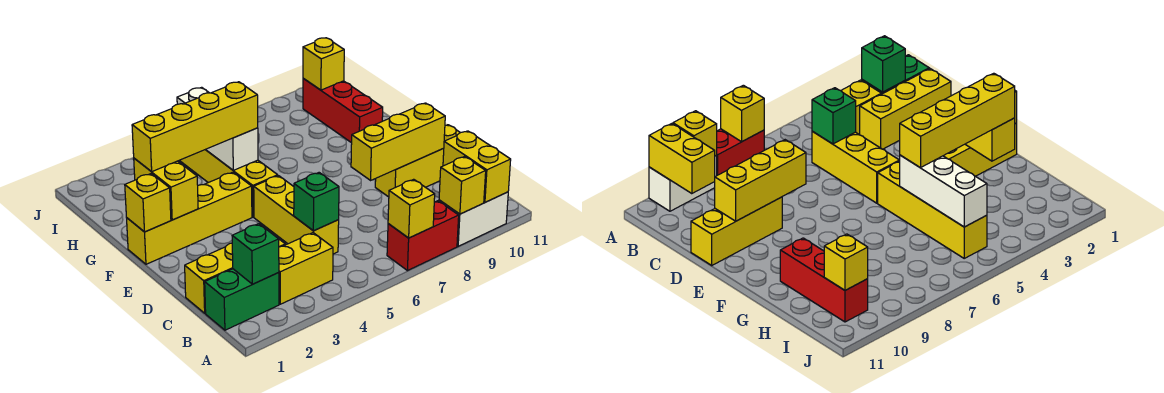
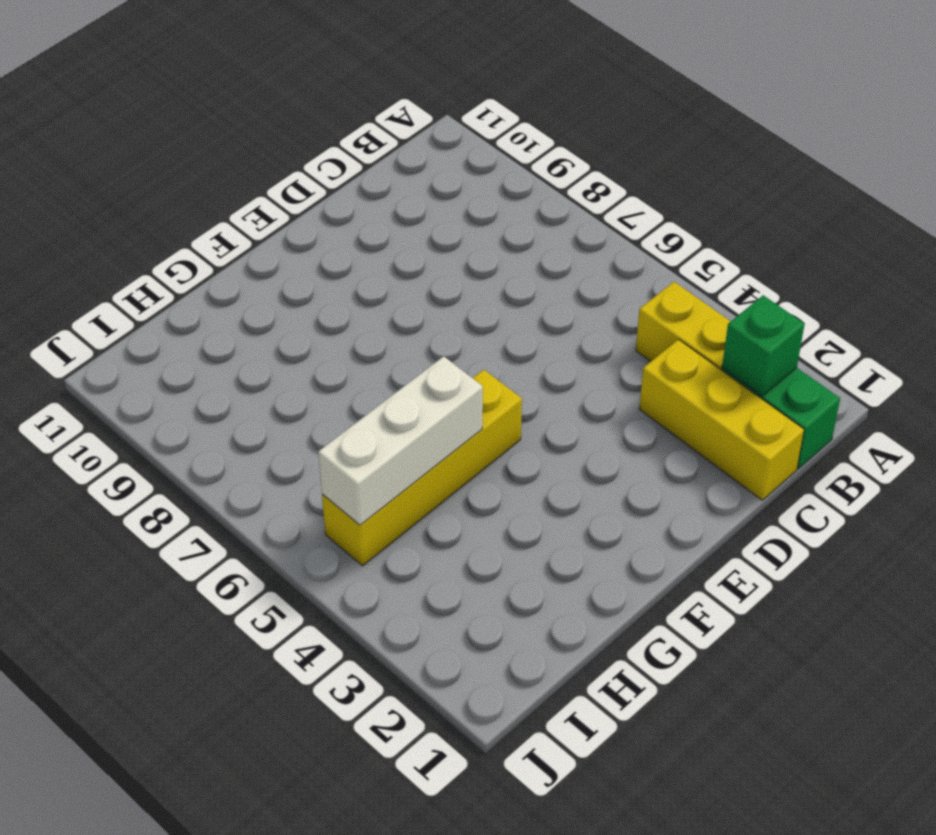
none -> red brick A7:A8 level 1
none -> white brick A9:A10 level 1
none -> yellow brick C5:E5 level 1

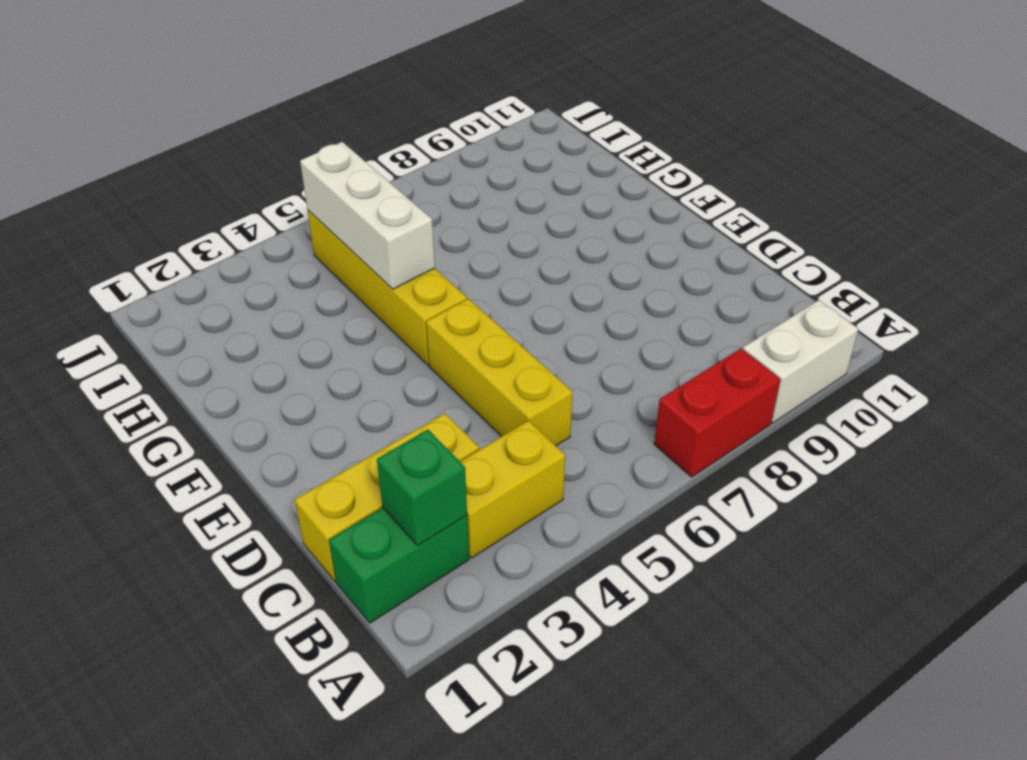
none -> yellow brick D9:D11 level 1
none -> yellow brick F1:F4 level 1
none -> red brick G10:I10 level 1

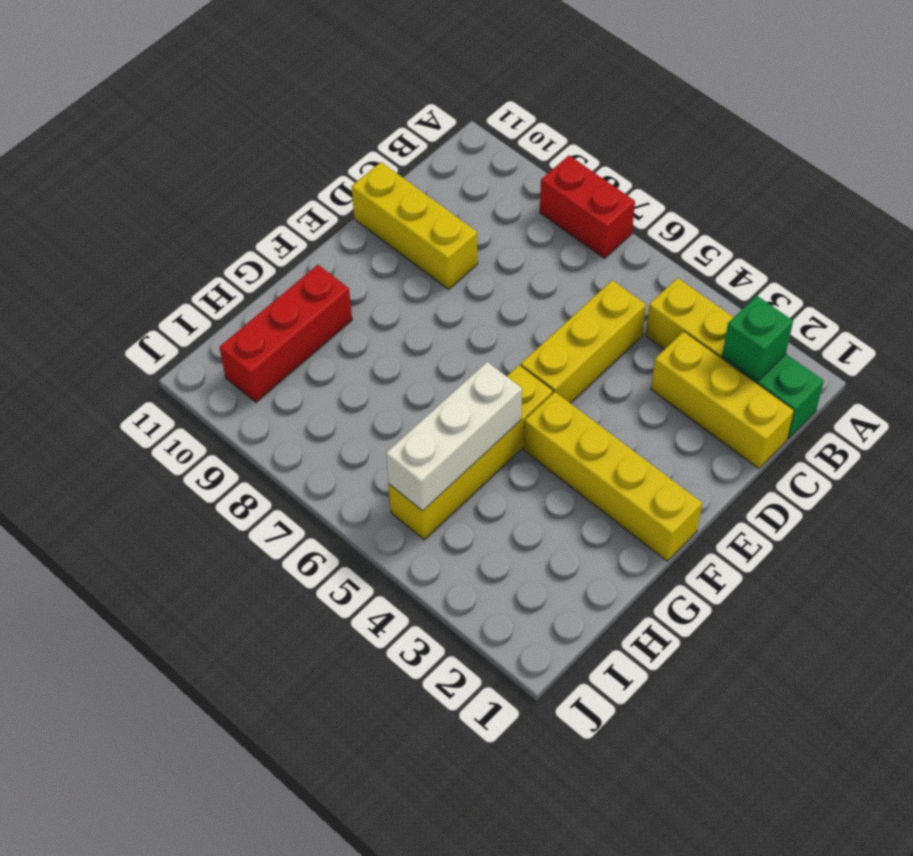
none -> white brick A9:A10 level 1
none -> yellow brick A7 level 2
none -> yellow brick A9 level 2

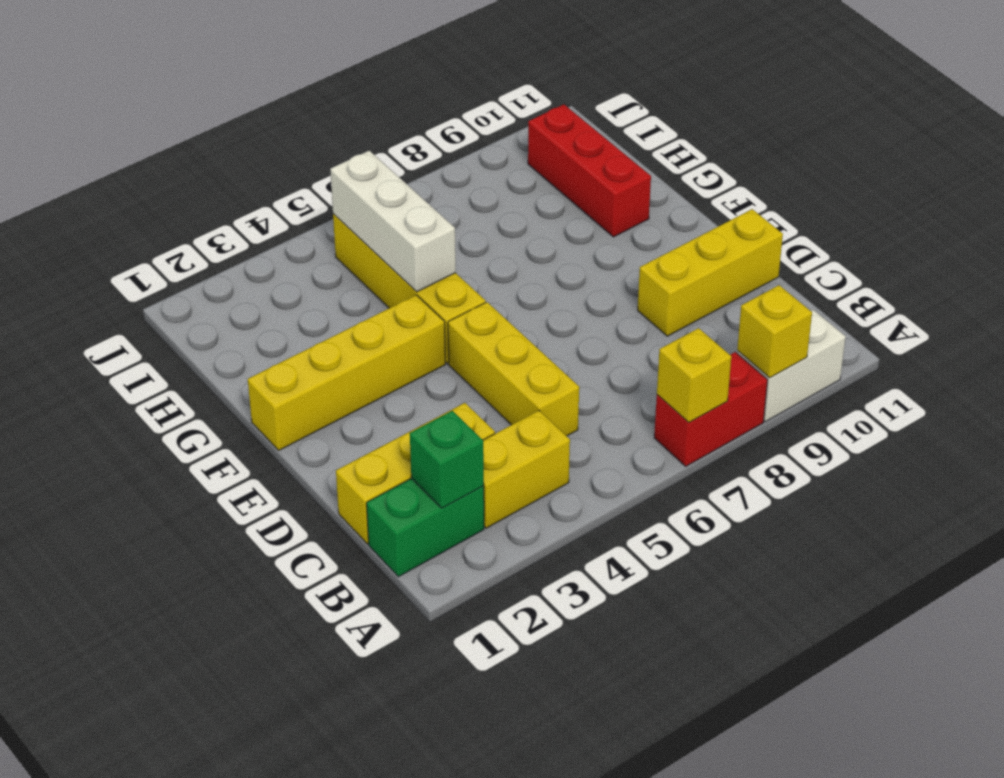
none -> yellow brick A10:B10 level 2
none -> green brick C5 level 2
none -> yellow brick D8:D10 level 2

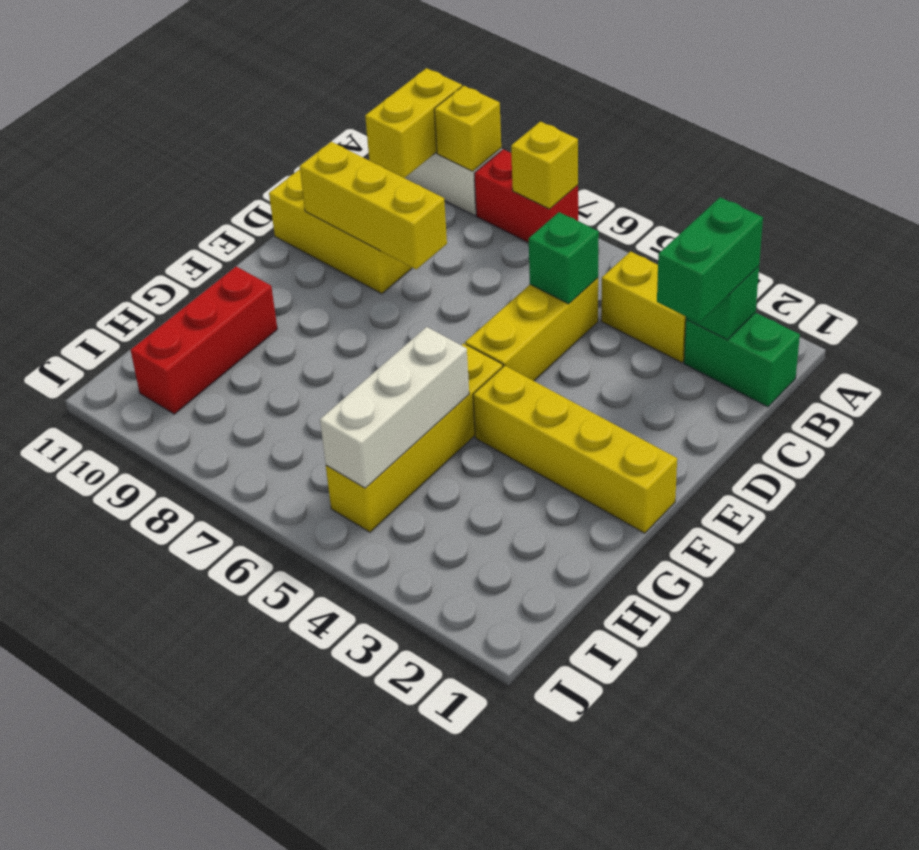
green brick B2:C2 level 3 -> none
none -> yellow brick C1:C3 level 1
none -> yellow brick F1 level 2
none -> yellow brick F2:G2 level 2

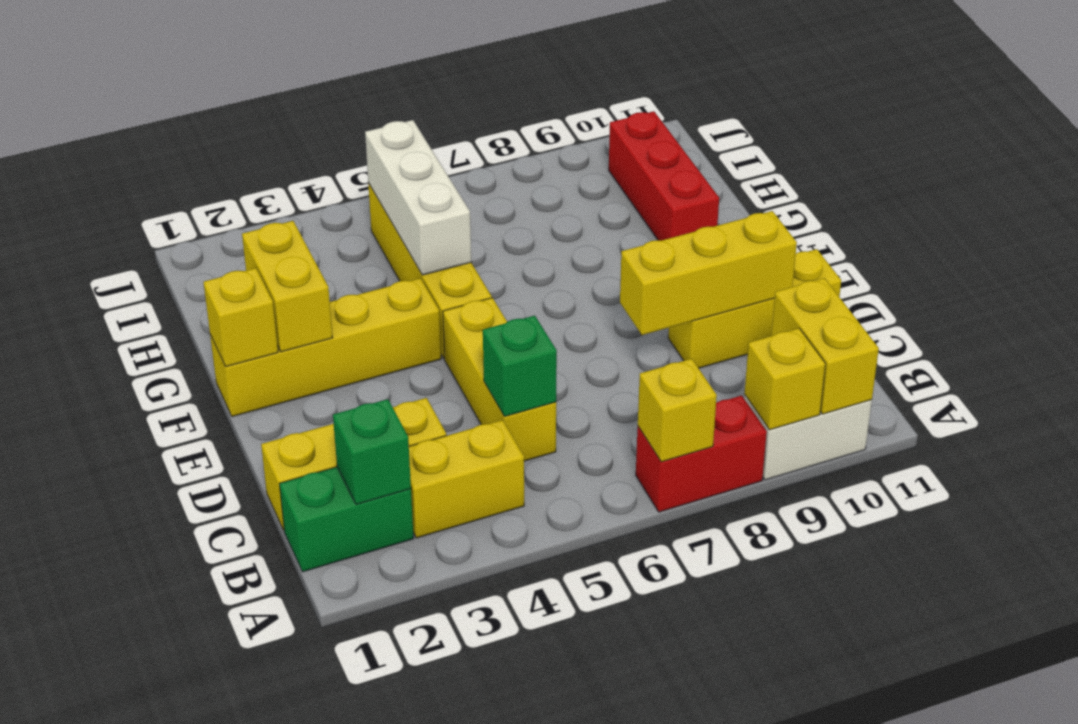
none -> yellow brick I10 level 2
none -> yellow brick G2:G5 level 3

